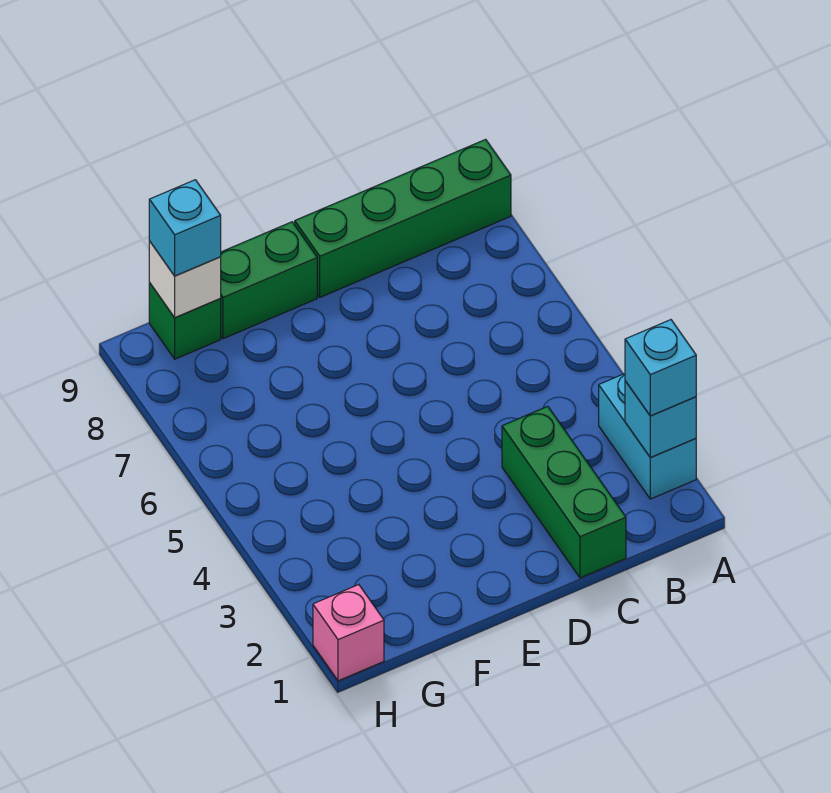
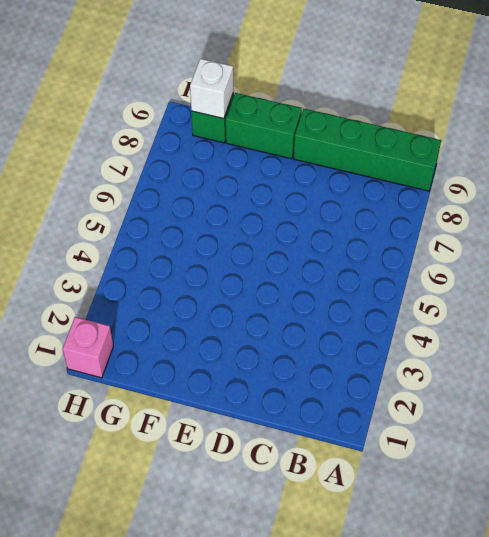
none -> cyan brick A2:A3 level 1
none -> green brick C1:C3 level 1

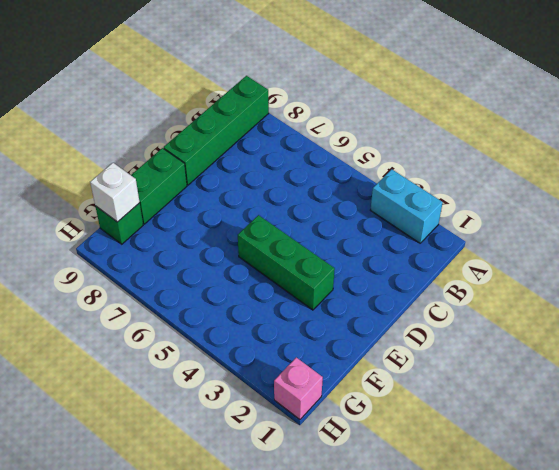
green brick E3:E5 level 1 -> green brick C1:C3 level 1
none -> cyan brick A2 level 2
none -> cyan brick A2 level 3

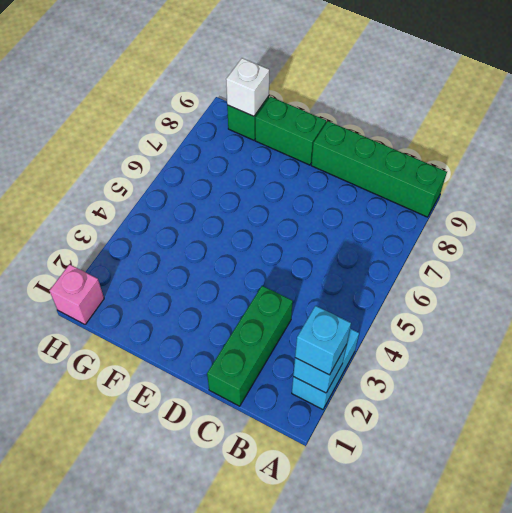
none -> cyan brick G9 level 3

